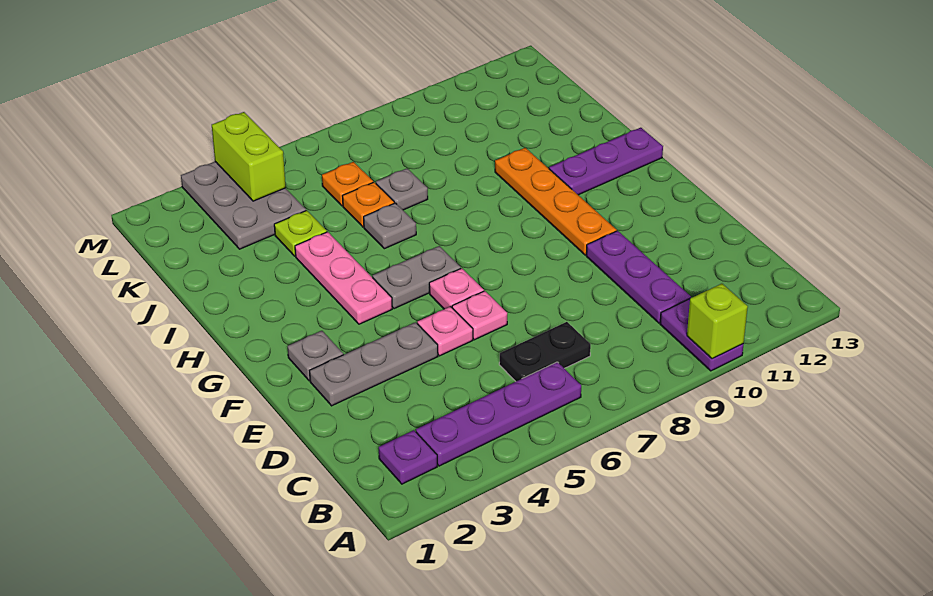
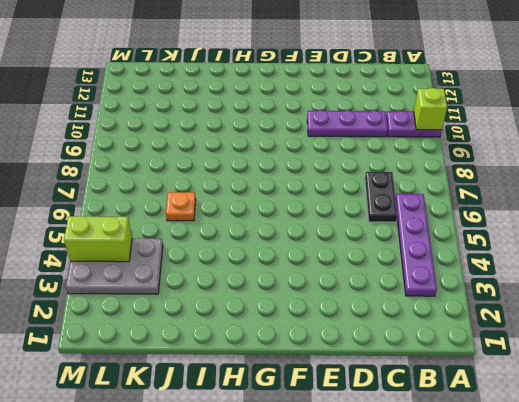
none -> purple plate B2 level 1
none -> grey plate E2:E4 level 1
none -> pink plate E5 level 1

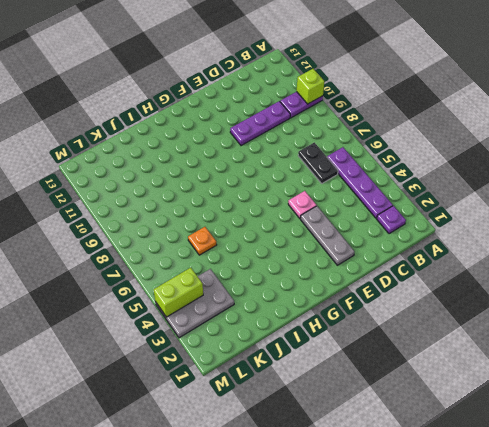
none -> pink plate E6 level 1
none -> grey plate F2 level 1
none -> pink plate F6 level 1

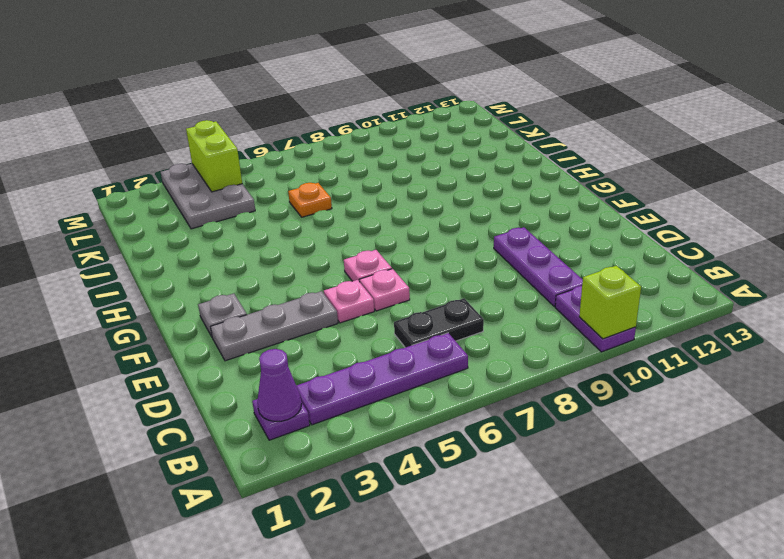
purple cone B2 level 2 -> none
none -> orange plate F10:I10 level 1
none -> pink plate G4:I4 level 1
none -> grey plate G5:G6 level 1

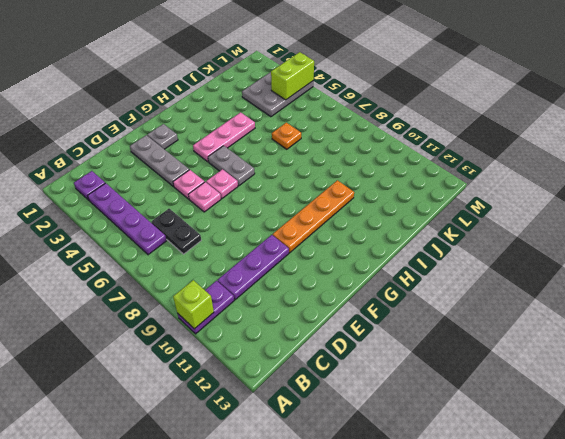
none -> purple plate H11:H13 level 1
none -> grey plate I6 level 1
none -> lime plate J4 level 1

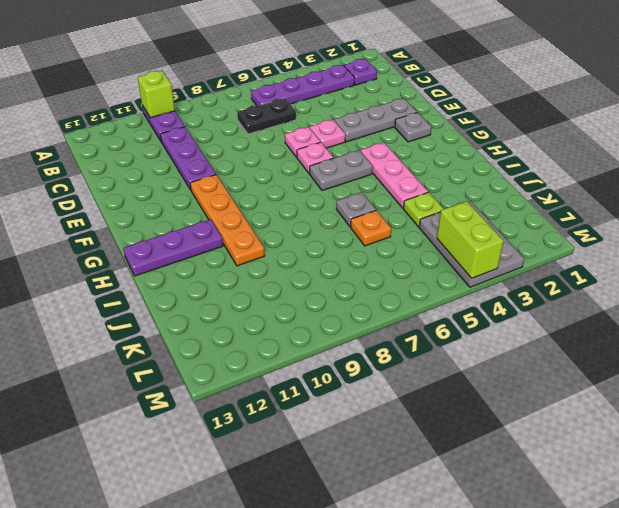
none -> grey plate J7 level 1
none -> orange plate K6 level 1

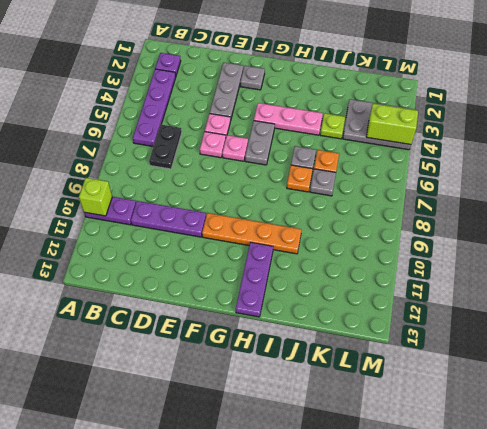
orange plate I7 level 1 -> orange plate K6 level 1

